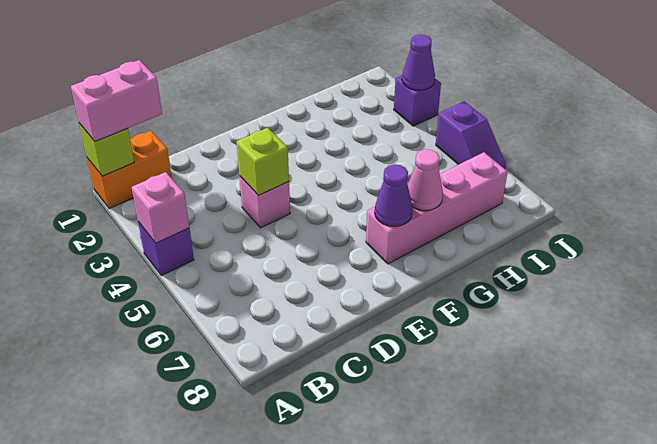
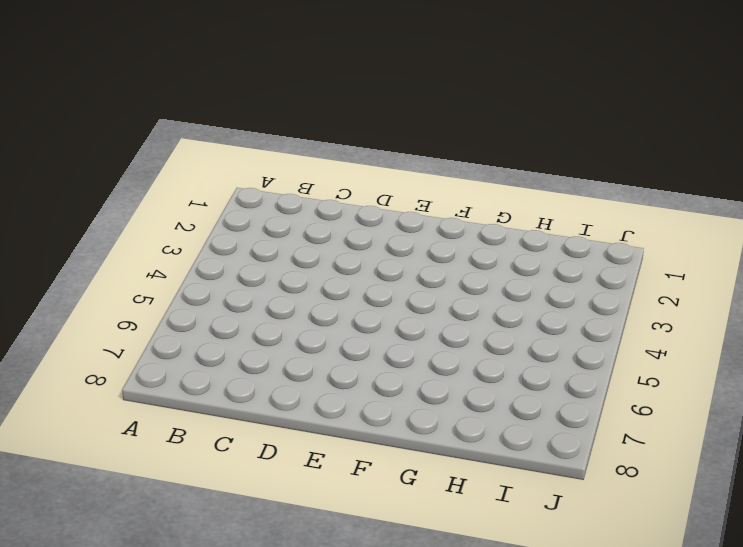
none -> orange brick A1:B1 level 1
none -> purple brick A4 level 1
none -> pink brick D4 level 1

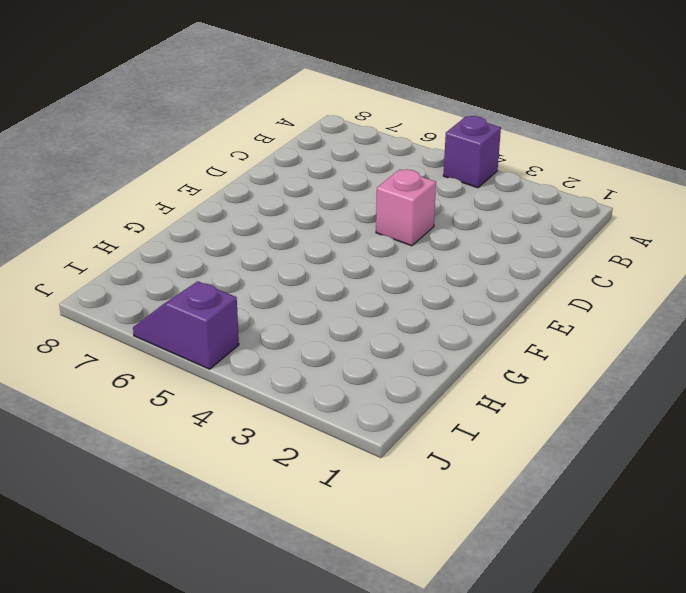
none -> orange brick A1:B1 level 1
none -> pink brick F7:I7 level 1
none -> purple brick J3 level 1

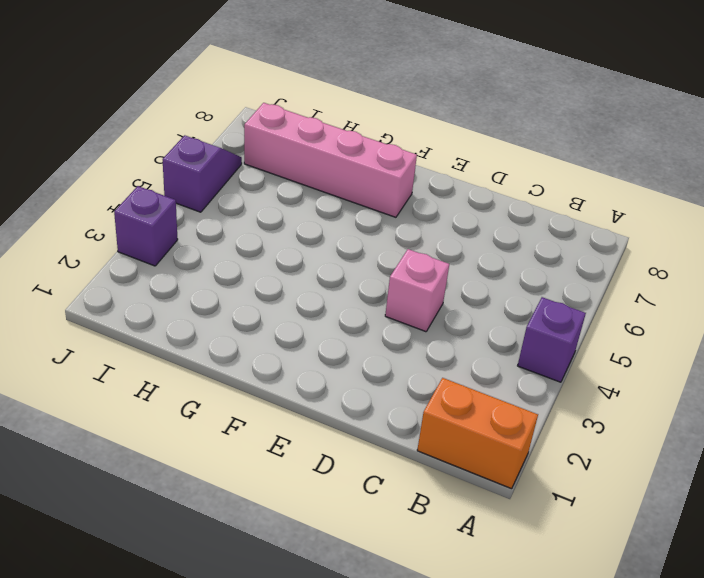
none -> lime brick A1 level 2
none -> pink brick A4 level 2
none -> lime brick D4 level 2

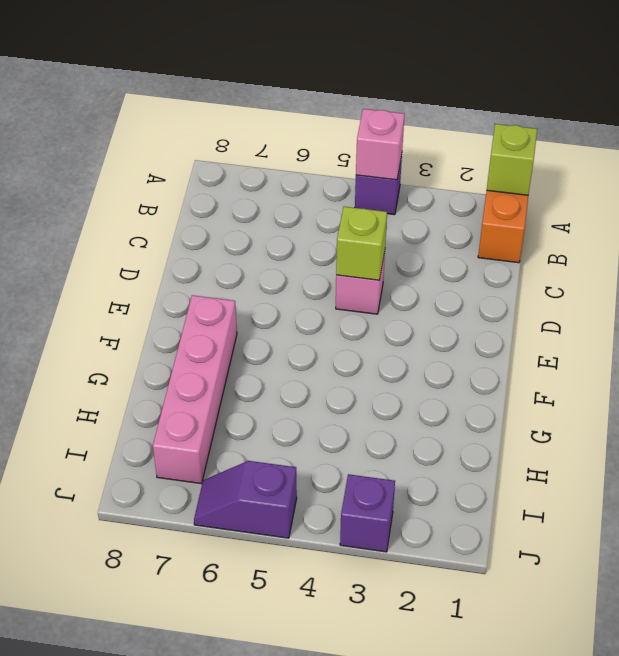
none -> purple cone F7 level 2
none -> pink cone G7 level 2
none -> purple cone J3 level 2

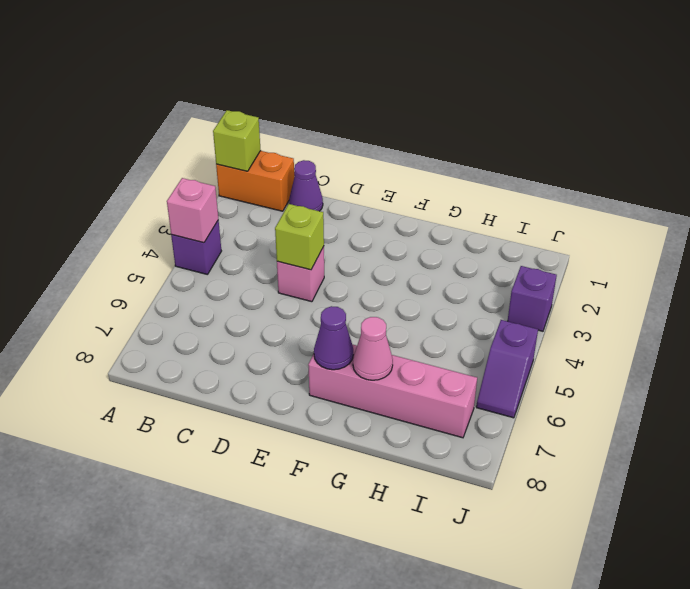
purple cone C1 level 1 -> purple cone J3 level 2
none -> pink brick A1:B1 level 3

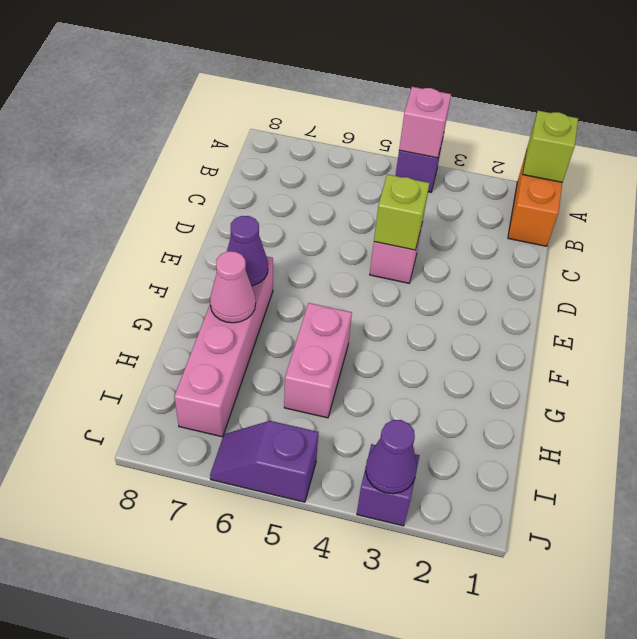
pink brick G5:H5 level 1 -> pink brick A1:B1 level 3

